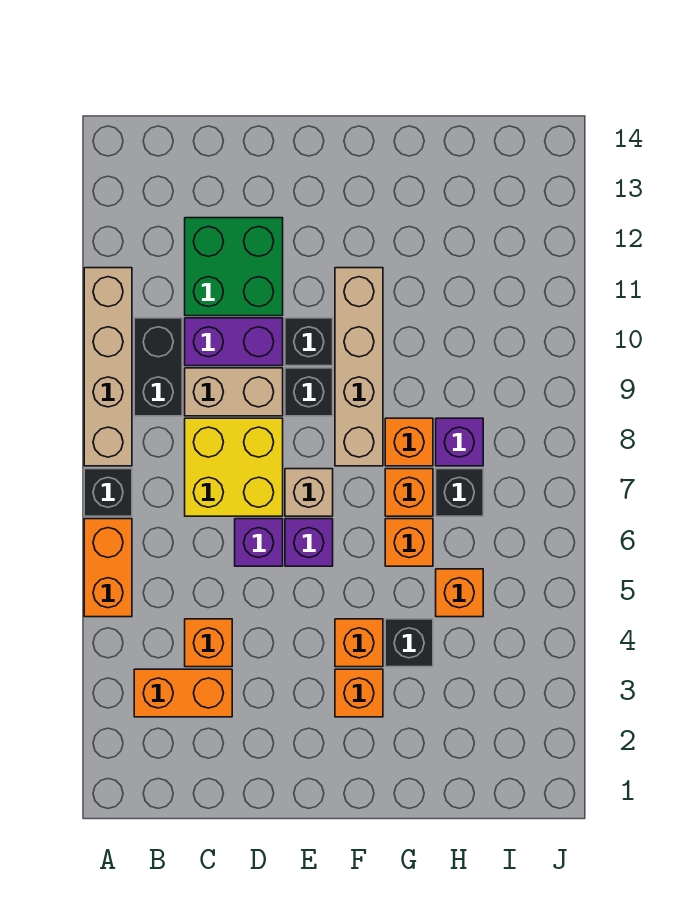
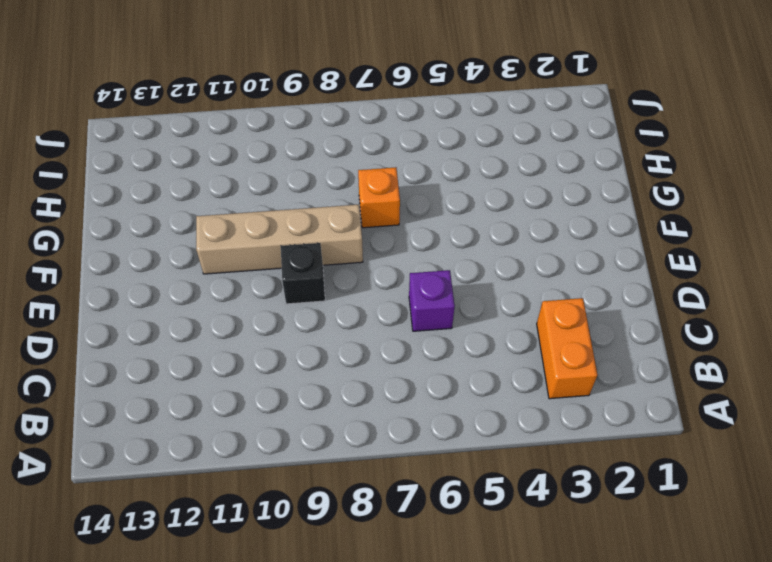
none -> orange brick A5:A6 level 1
none -> black brick A7 level 1
none -> tan brick A8:A11 level 1

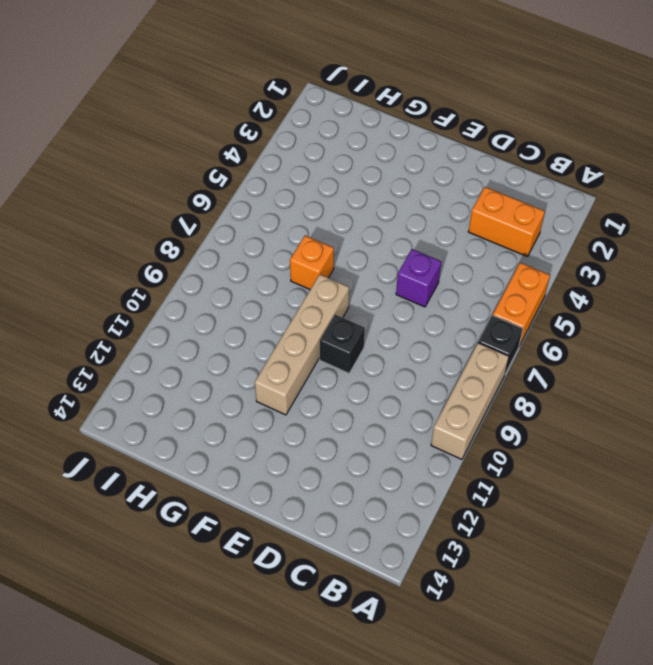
tan brick A8:A10 level 1 -> tan brick A8:A11 level 1
none -> black brick B9:B10 level 1
none -> orange brick C4 level 1
none -> yellow brick C7:D8 level 1

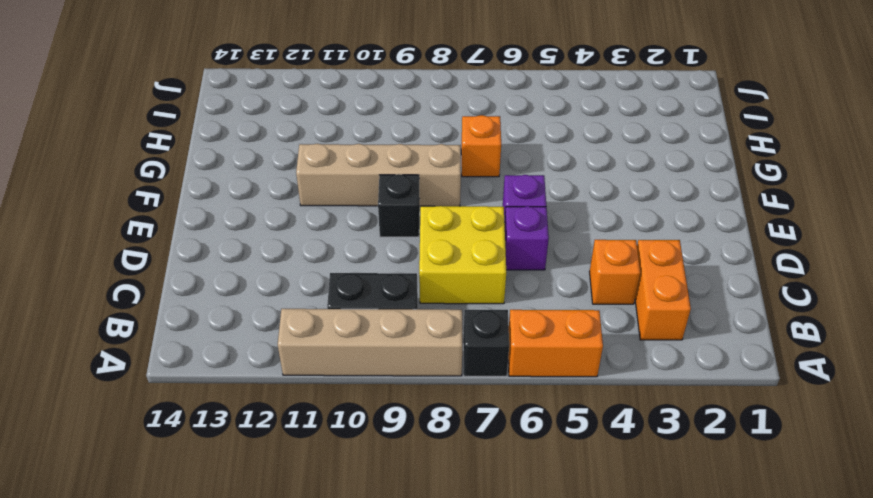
none -> tan brick C9:D9 level 1
none -> purple brick C10:D10 level 1
none -> green brick C11:D12 level 1

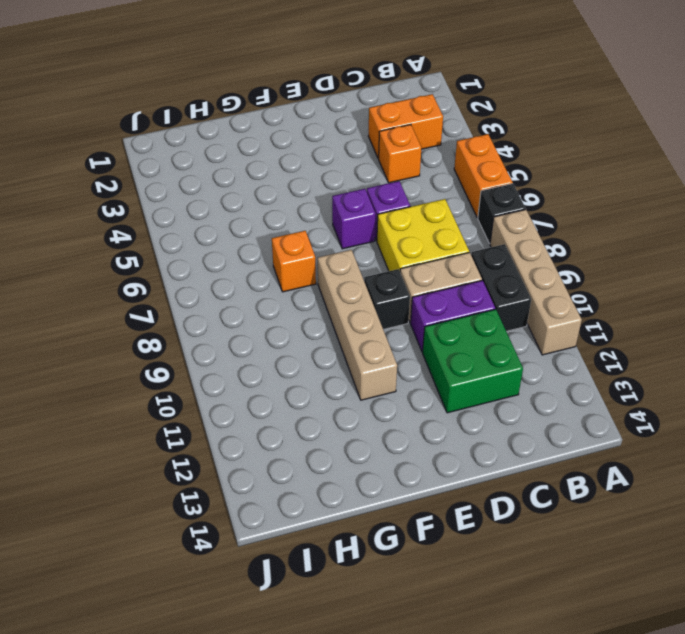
none -> tan brick E7 level 1
none -> black brick E10 level 1
none -> orange brick F3 level 1

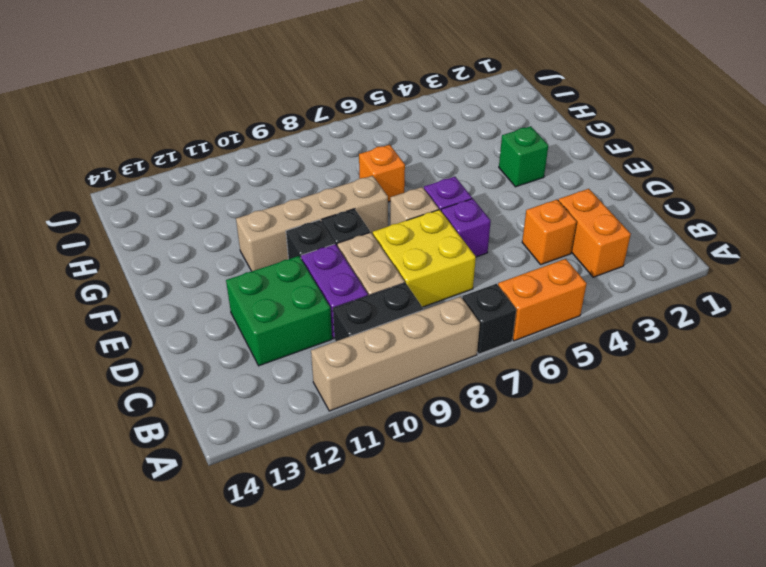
green brick F3 level 1 -> orange brick F3 level 1
none -> orange brick F4 level 1
none -> black brick G4 level 1
none -> orange brick G6 level 1

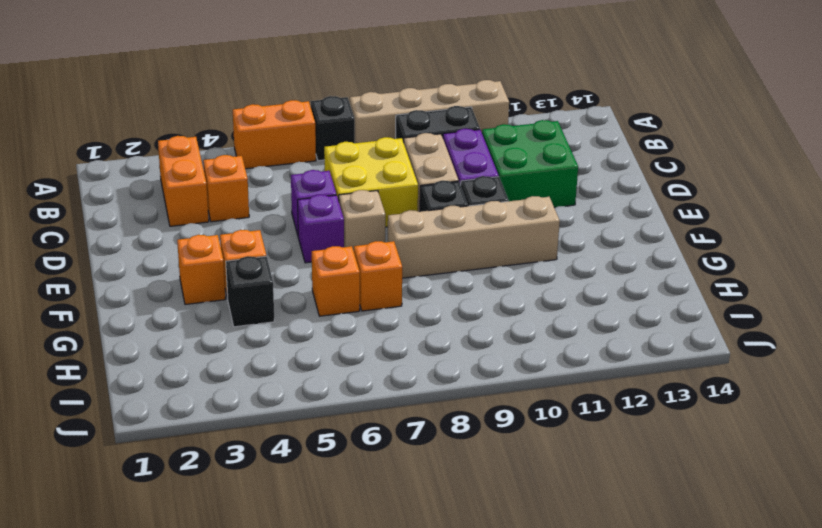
none -> orange brick G8 level 1
none -> orange brick H5 level 1
none -> black brick H7 level 1

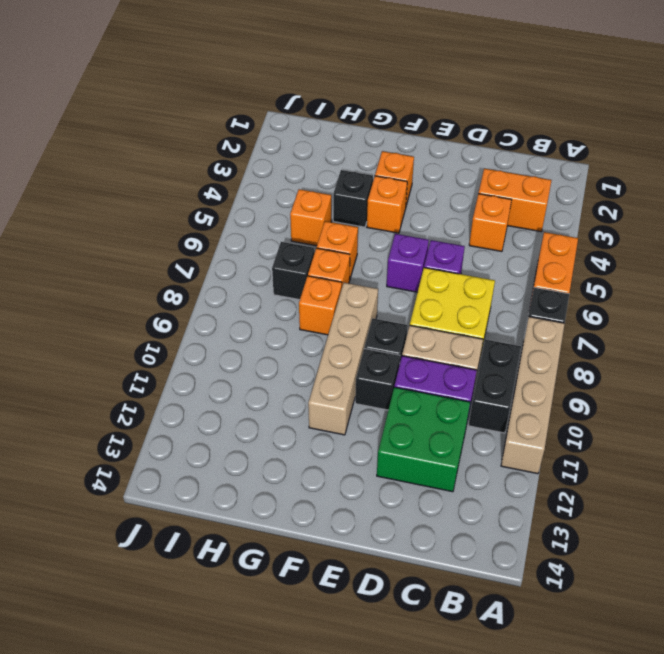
none -> tan brick E7 level 1
none -> purple brick H8 level 1

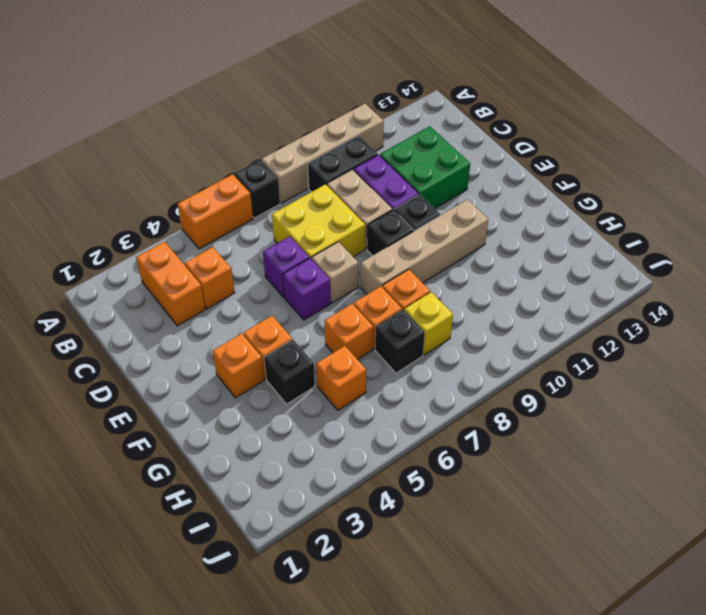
yellow brick H8 level 1 -> purple brick H8 level 1

